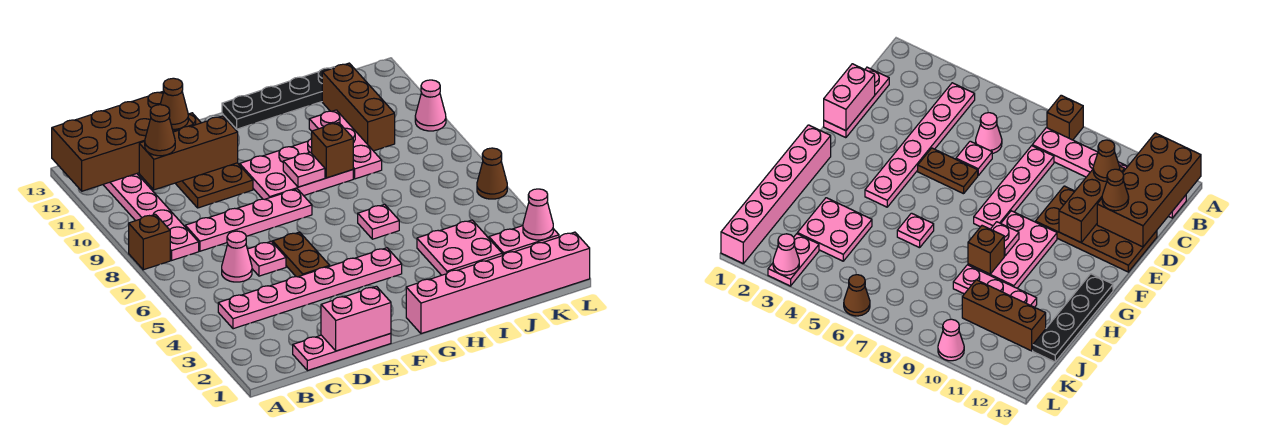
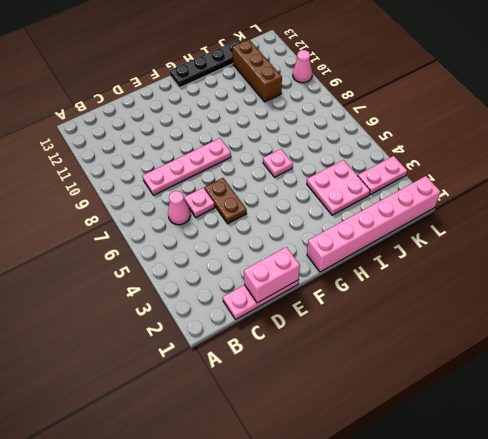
none -> brown brick A8 level 1
none -> pink plate B4:G4 level 1
none -> pink plate B8:B13 level 1

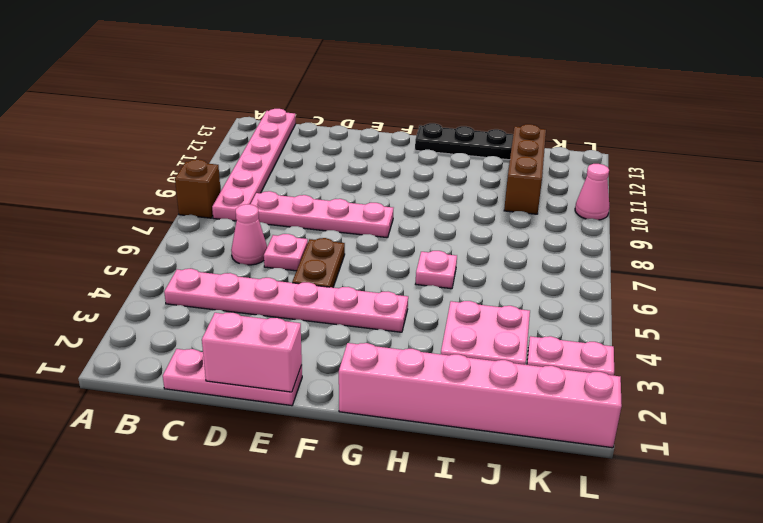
none -> brown plate D10:E13 level 1
none -> pink plate F9:H10 level 1
none -> pink plate I9:I11 level 1

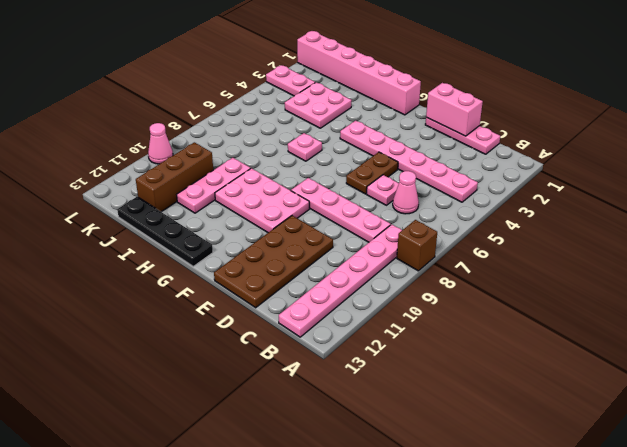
none -> brown cone L6 level 1
none -> brown brick A12:D13 level 2
none -> brown brick C11:E11 level 2

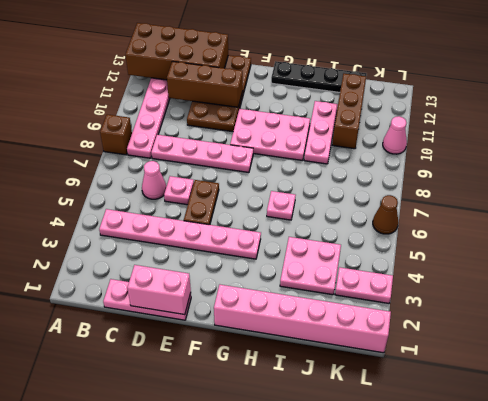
none -> pink plate G9 level 2
none -> brown brick H9 level 2
none -> pink cone L3 level 2

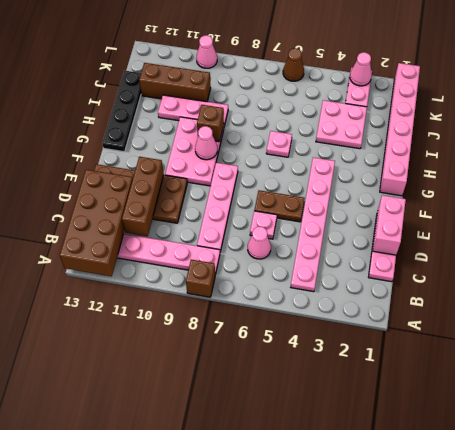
pink cone G9 level 2 -> pink plate G9 level 2
none -> brown cone C11 level 3
none -> brown cone D12 level 3

